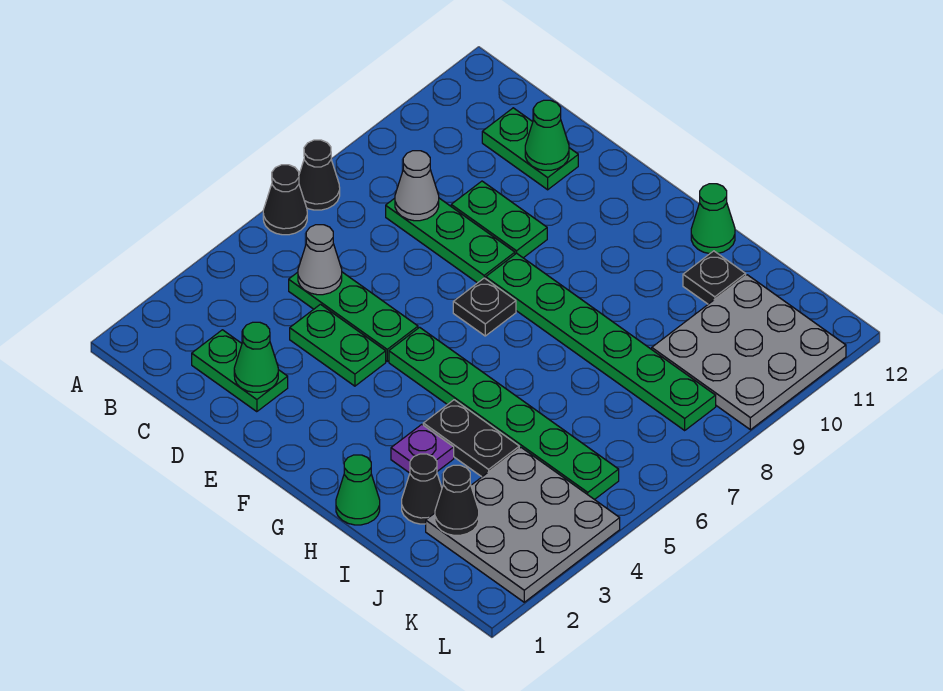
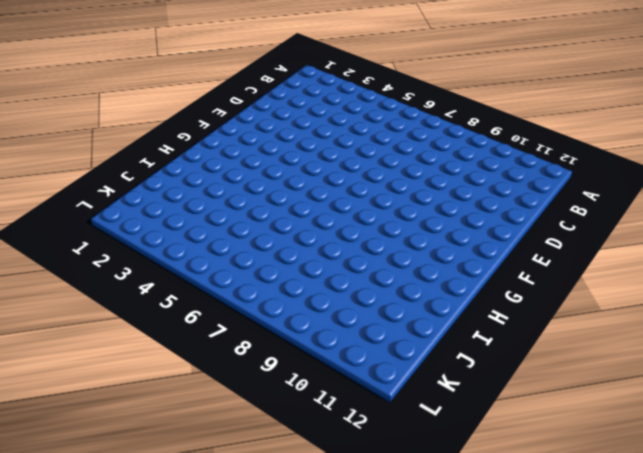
none -> black cone A6 level 1
none -> black cone A7 level 1
none -> green plate C2:D2 level 1

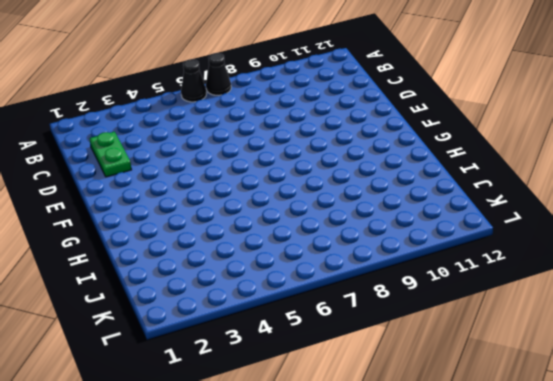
none -> green plate C5:E5 level 1
none -> green plate C8:E8 level 1
none -> green plate C11:D11 level 1

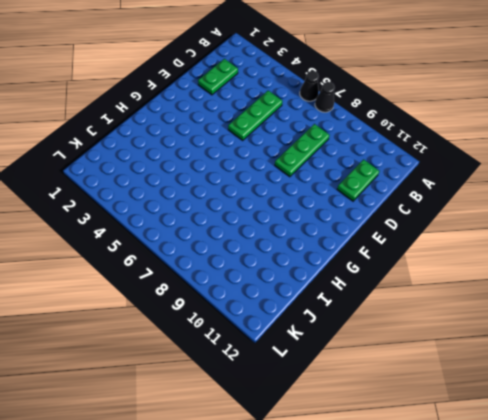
none -> green plate D4:E4 level 1
none -> green plate D9:E9 level 1
none -> green plate F5:K5 level 1

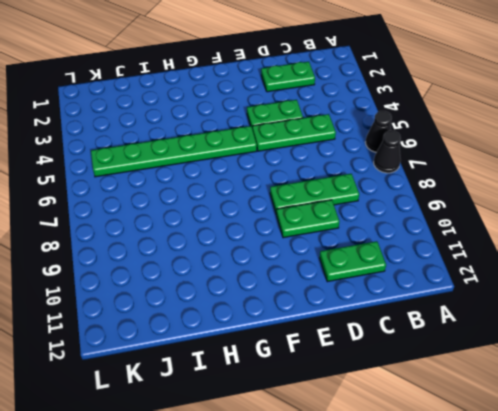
none -> black plate F7 level 1
none -> green plate F8:K8 level 1
none -> green cone H1 level 1

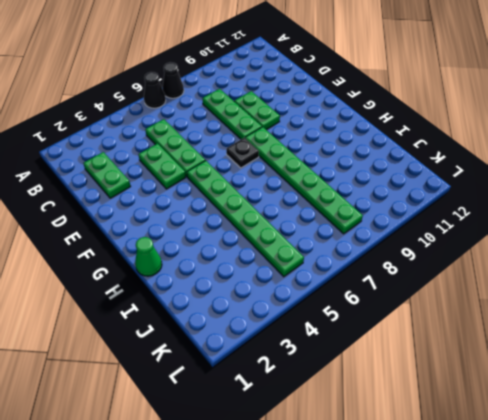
none -> green plate C11:D11 level 1
none -> purple plate H3 level 1
none -> black plate H4:I4 level 1

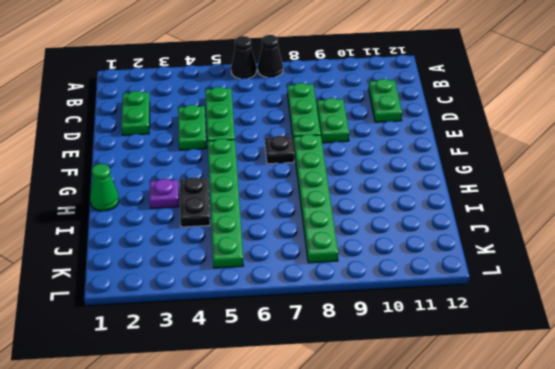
none -> green cone H12 level 1
none -> black cone I2 level 1
none -> black plate I11 level 1

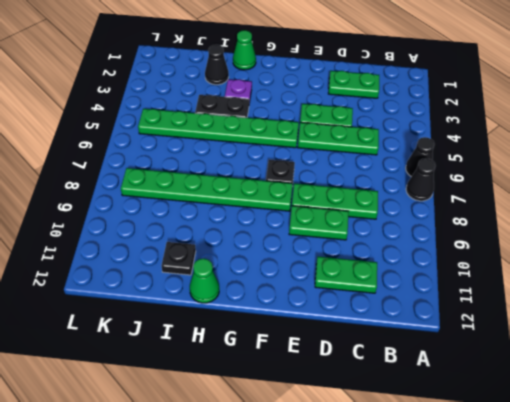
none -> grey plate J2:L4 level 1
none -> grey plate J9:L11 level 1
none -> grey cone C5 level 2

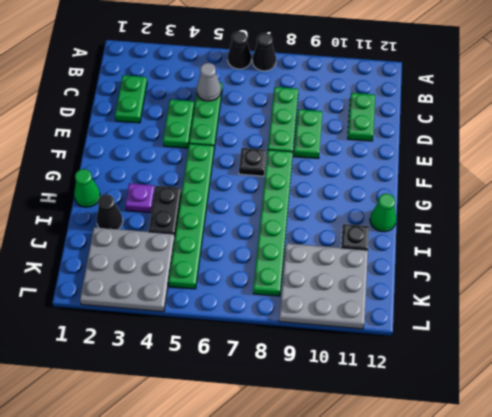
none -> grey cone C8 level 2
none -> green cone D2 level 2
none -> green cone D11 level 2

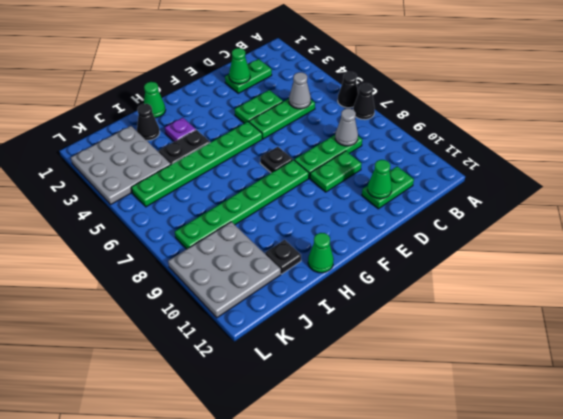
none -> black cone J2 level 2

